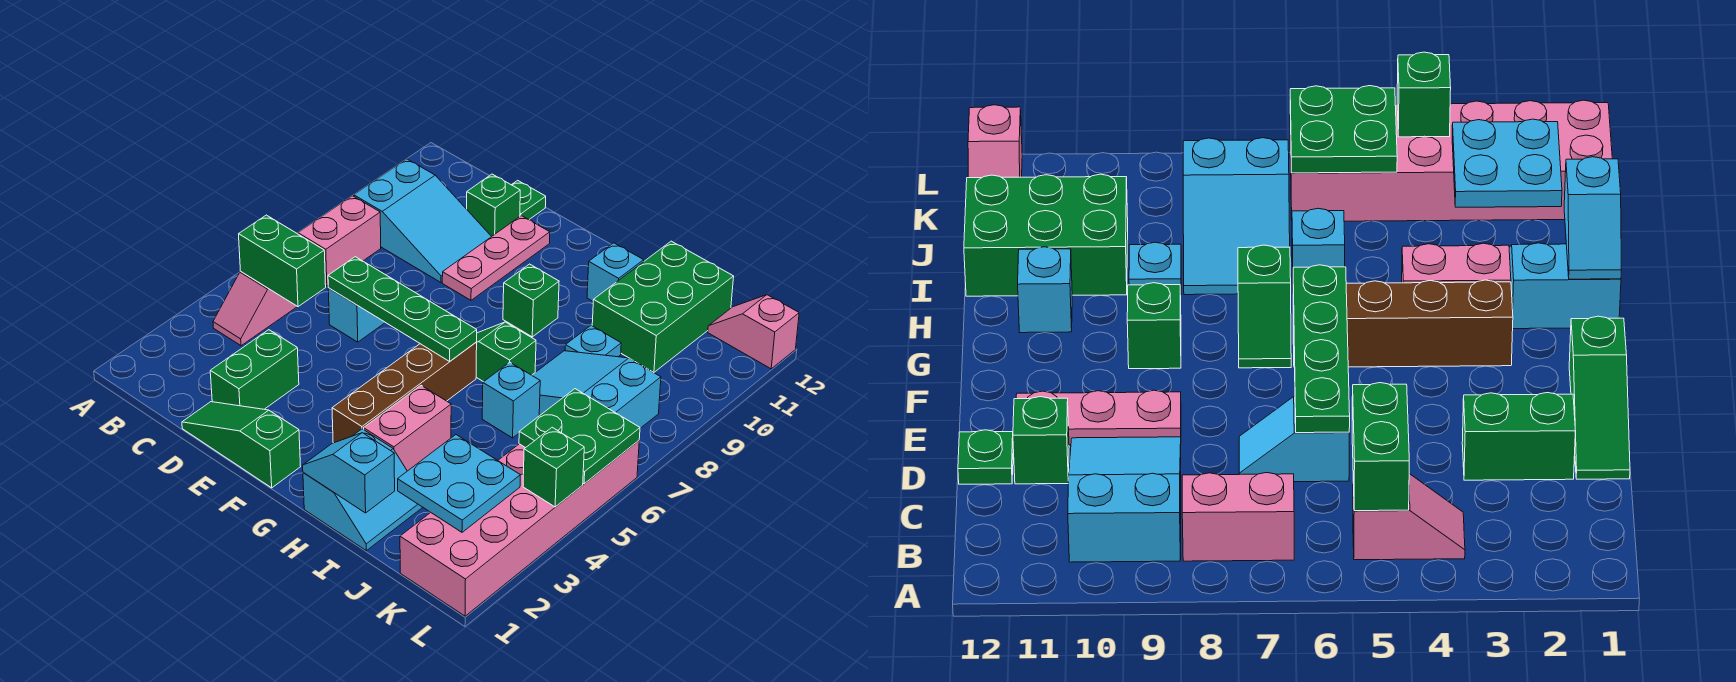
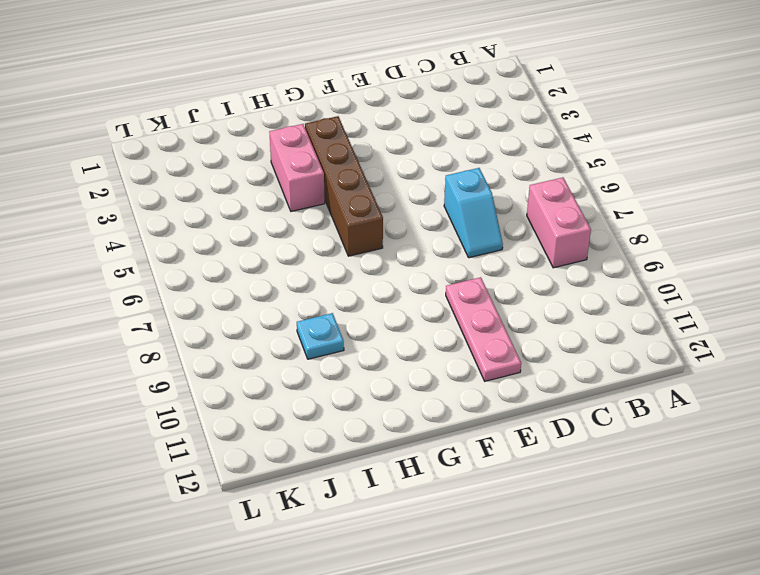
none -> pink slope B4:B5 level 1 top 5
none -> cyan slope B9:D10 level 1 top B
none -> green slope D1:F1 level 1 top F

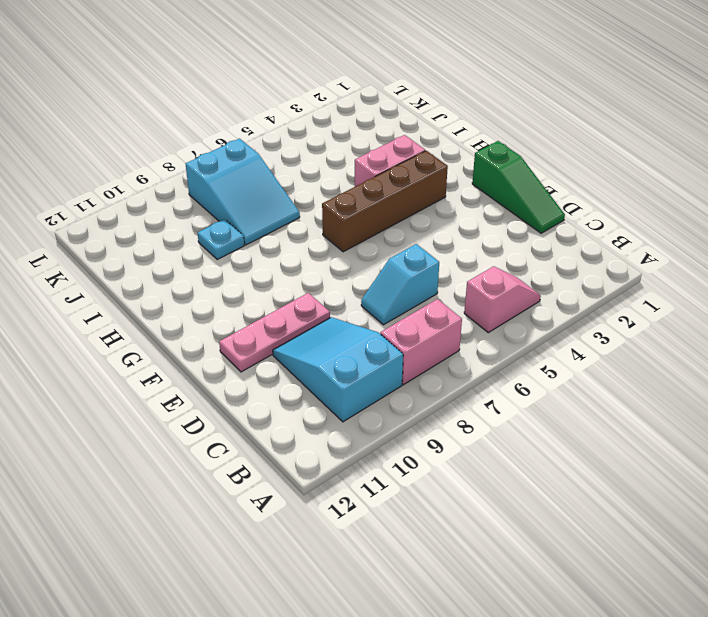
none -> green brick D2:D3 level 1
none -> green brick D11 level 1
none -> green plate D12 level 1

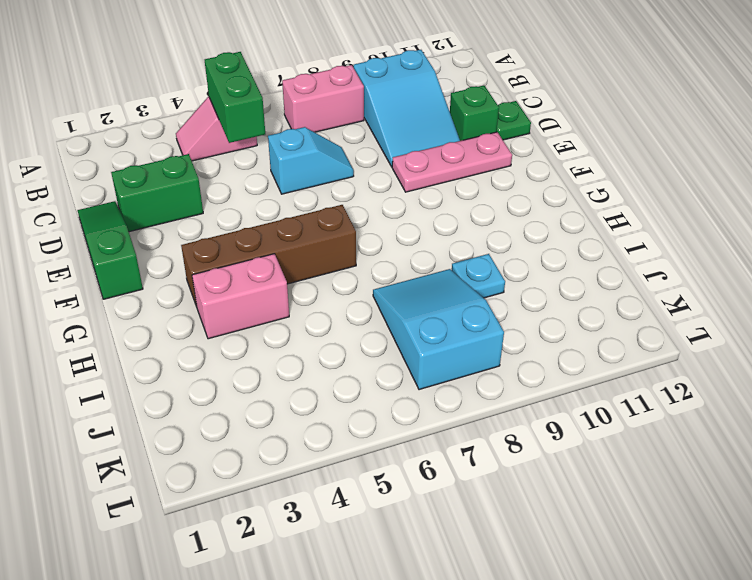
none -> green slope G7:H7 level 1 top H
none -> green brick G9 level 1
none -> cyan slope H1:I2 level 1 top H

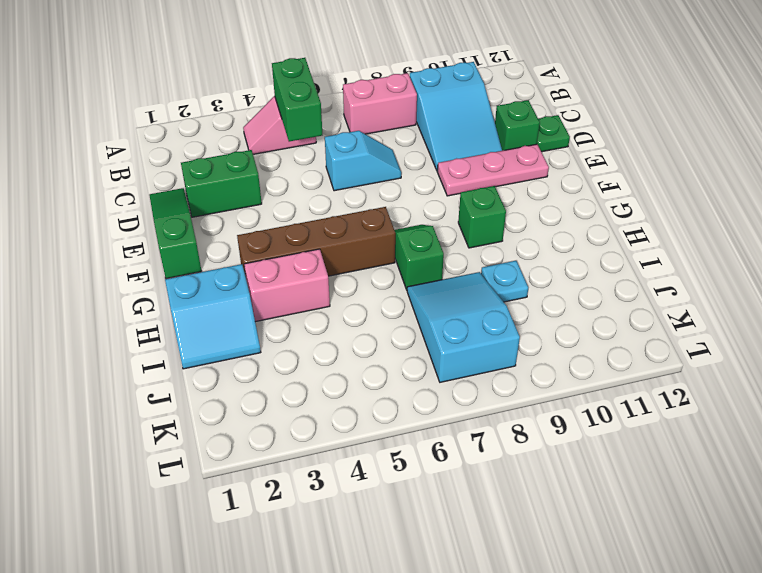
none -> cyan brick H11 level 1
none -> cyan brick I6 level 1
none -> green brick I10:J12 level 1

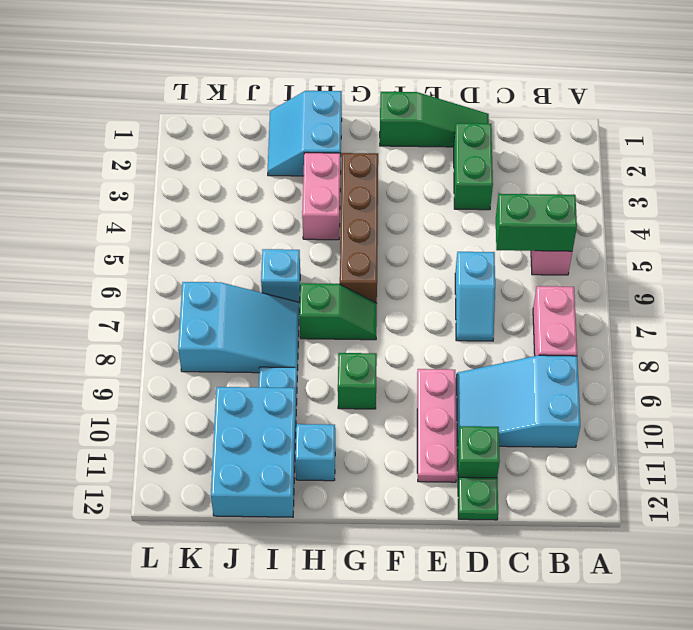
cyan brick I10:J12 level 1 -> green brick I10:J12 level 1
none -> pink brick K1:L6 level 1
none -> pink slope K12:L12 level 1 top L
none -> green plate D6:G6 level 2

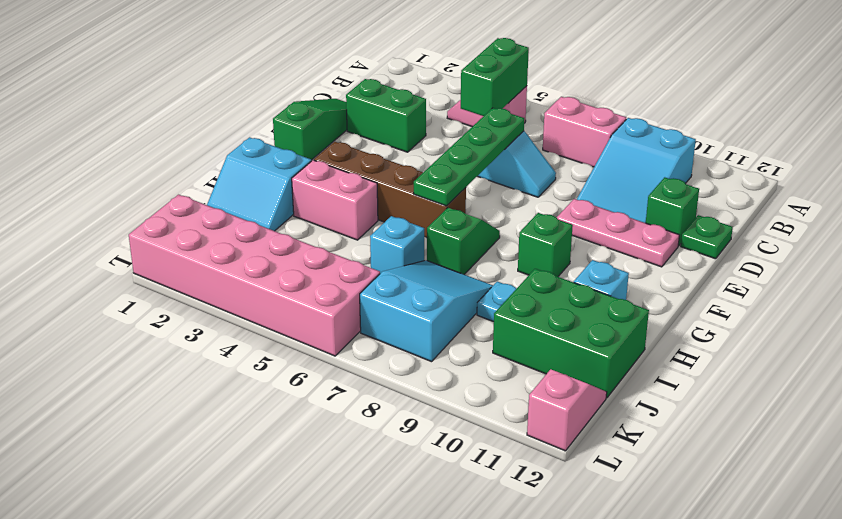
none -> cyan slope H1:I1 level 2 top I
none -> cyan plate J2:K3 level 2
none -> green plate K5:L6 level 2

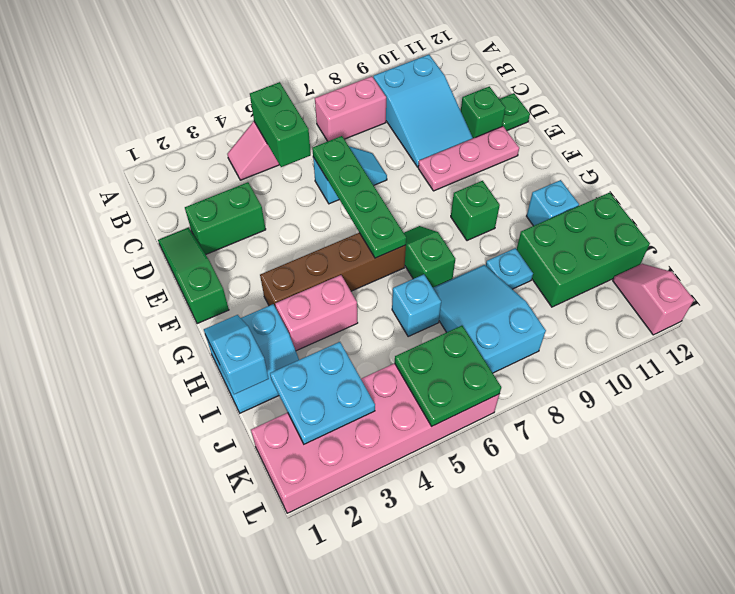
none -> green brick L4 level 2

